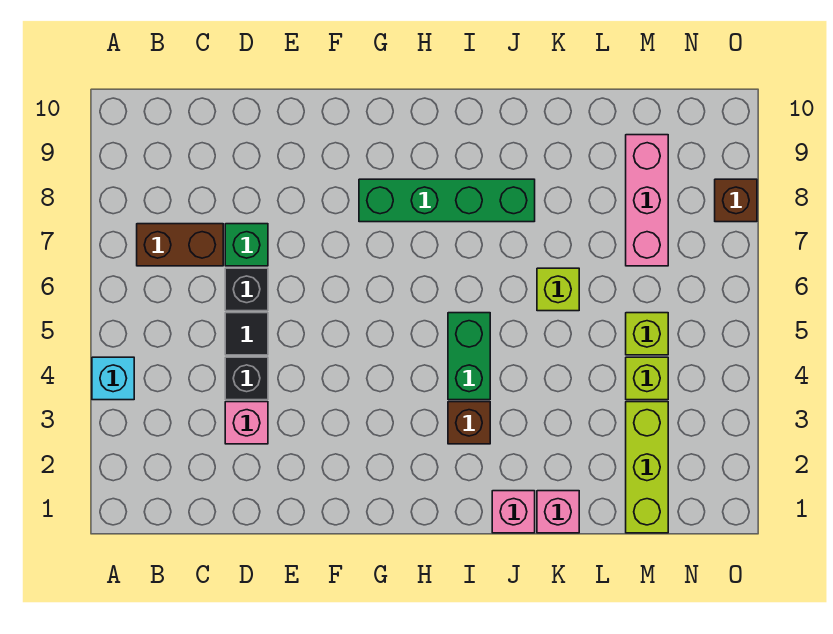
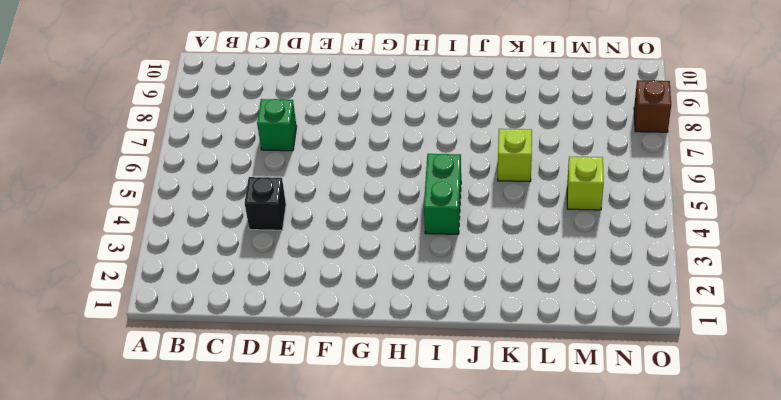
none -> cyan brick A4 level 1
none -> brown brick B7:C7 level 1
none -> pink brick D3 level 1

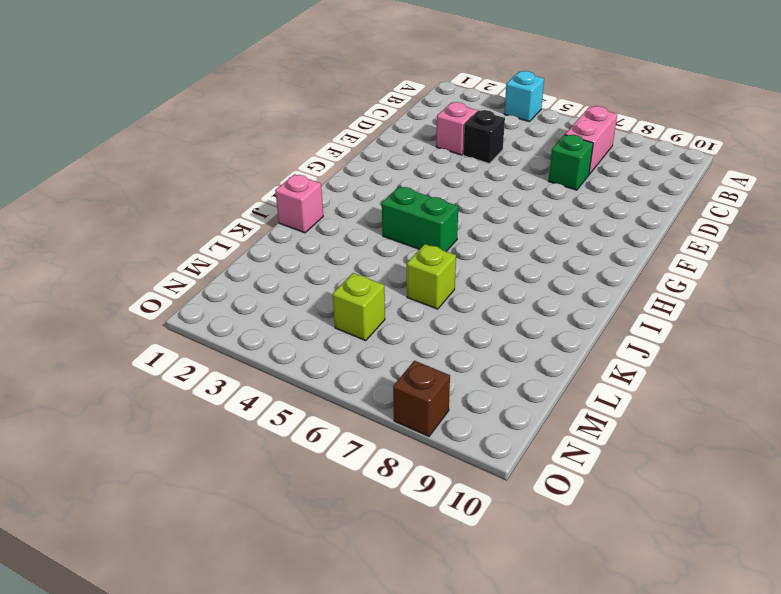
pink brick B7:C7 level 1 -> brown brick B7:C7 level 1
none -> black tile D5 level 1
none -> black brick D6 level 1
none -> green brick G8:J8 level 1

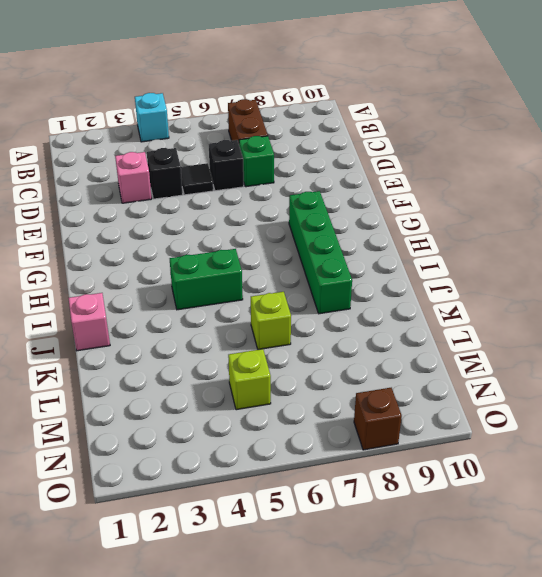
none -> brown brick I3 level 1
none -> pink brick K1 level 1
none -> lime brick M1:M3 level 1

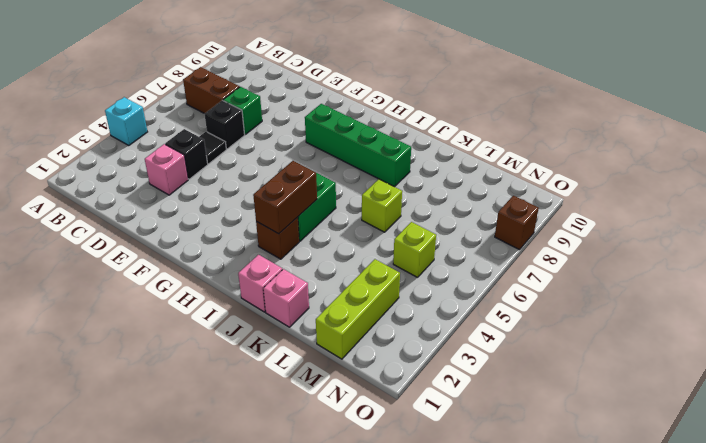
brown brick I3:I4 level 2 -> none
none -> lime brick M4 level 1
none -> pink brick M7:M9 level 1

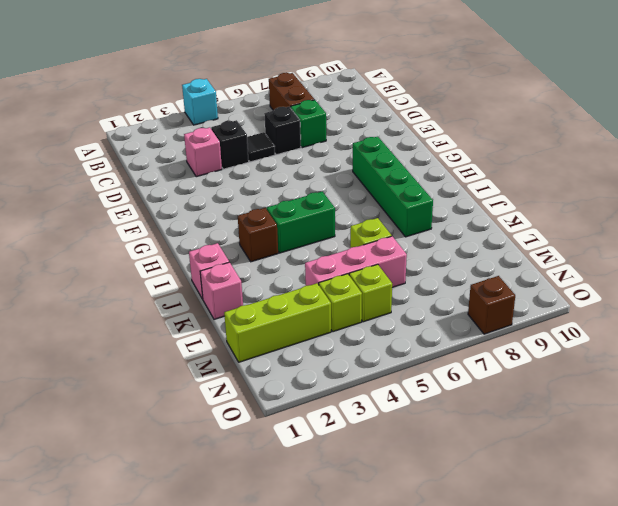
pink brick L4:L6 level 1 -> pink brick M7:M9 level 1

